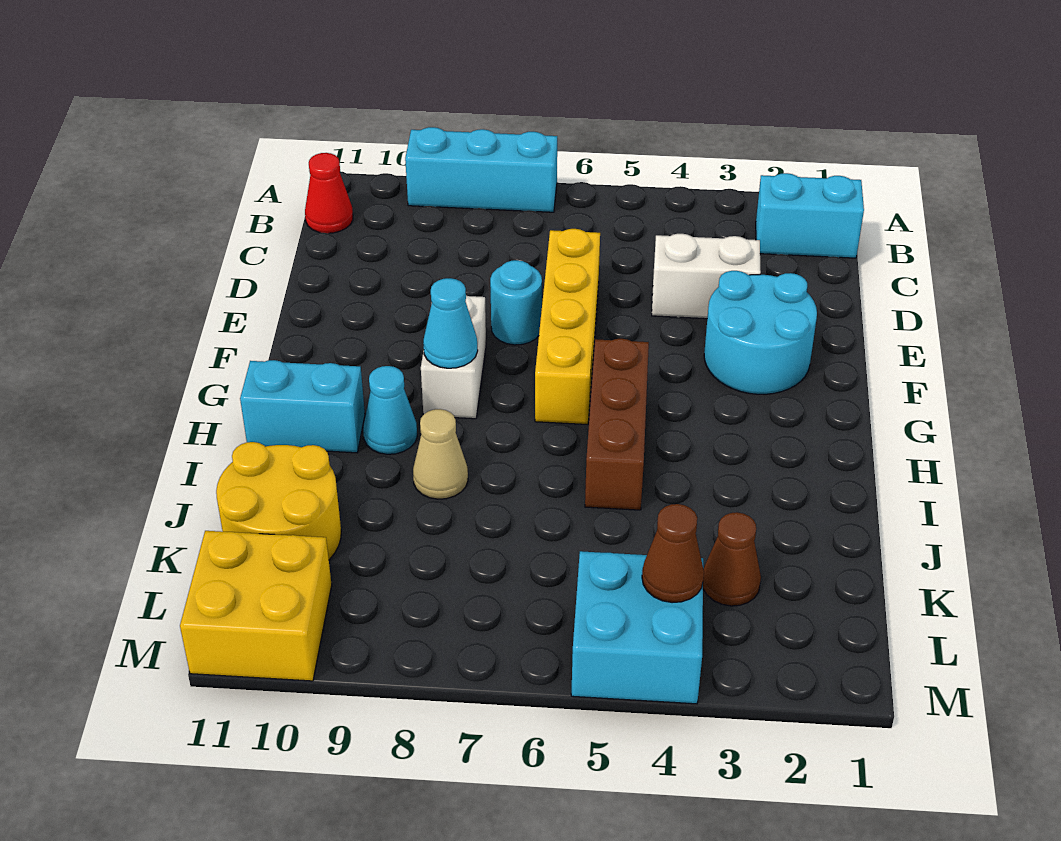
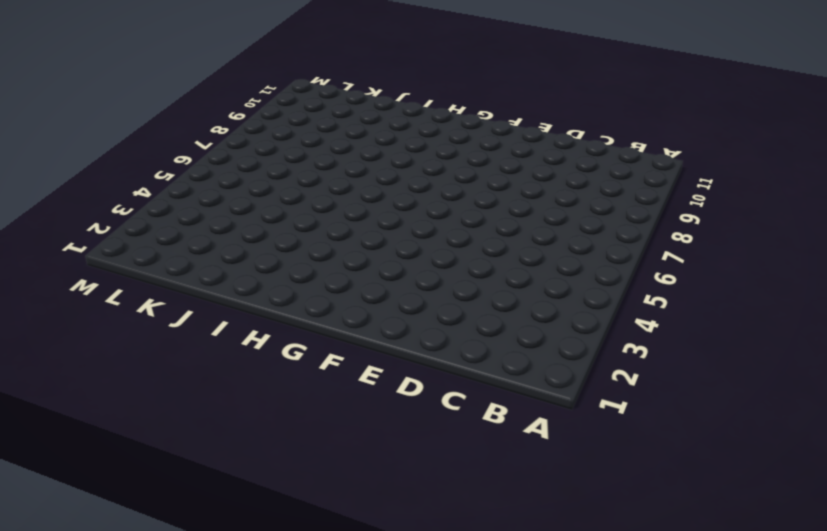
none -> cyan brick A7:A9 level 1
none -> cyan brick B1:B2 level 1
none -> red cone B11 level 1

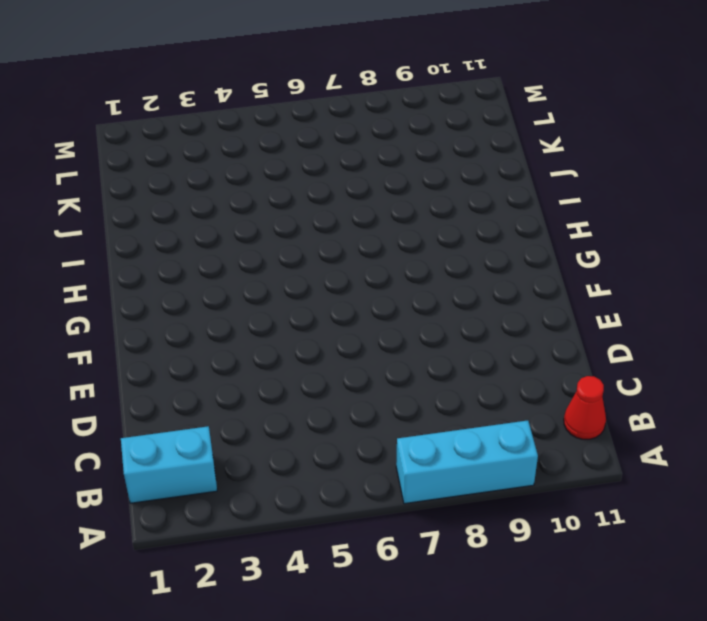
none -> white brick D3:D4 level 1
none -> yellow brick D6:G6 level 1
none -> cyan round brick E2:F3 level 1

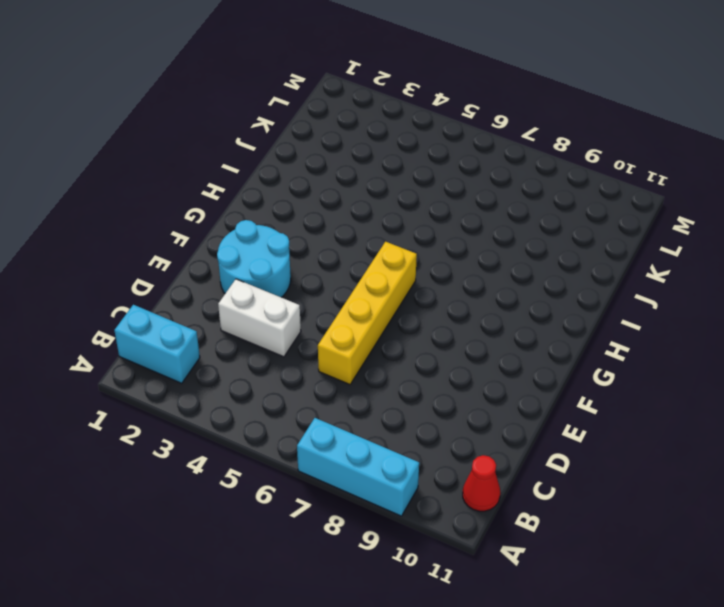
none -> cyan round brick E7 level 1
none -> white brick F8:G8 level 1
none -> brown brick G5:I5 level 1

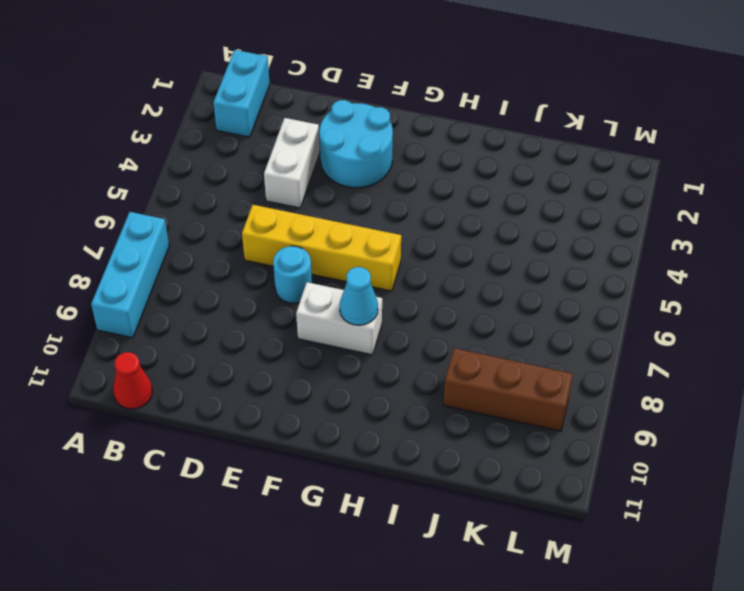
brown brick J9:L9 level 1 -> brown brick G5:I5 level 1
none -> cyan cone H9 level 1
none -> cyan brick H10:H11 level 1
none -> tan cone I8 level 1

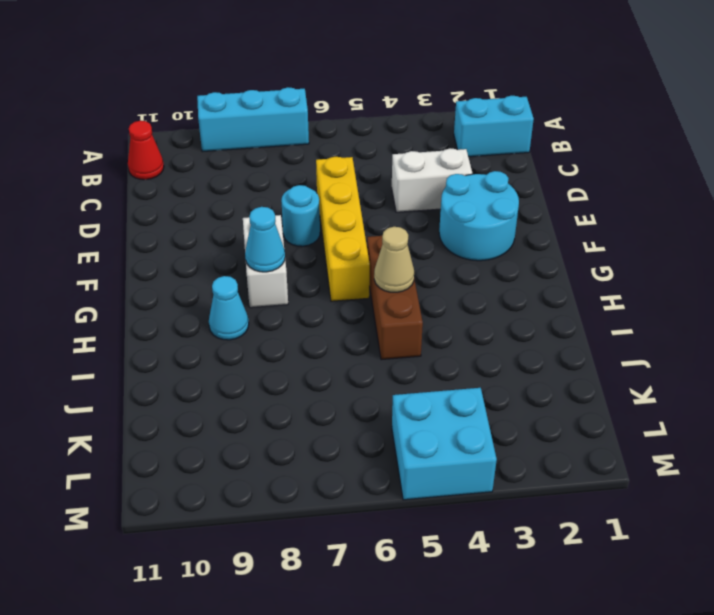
tan cone H5 level 2 -> tan cone I8 level 1
none -> cyan brick H10:H11 level 1
none -> yellow round brick J10:K11 level 1
none -> brown cone K3 level 1

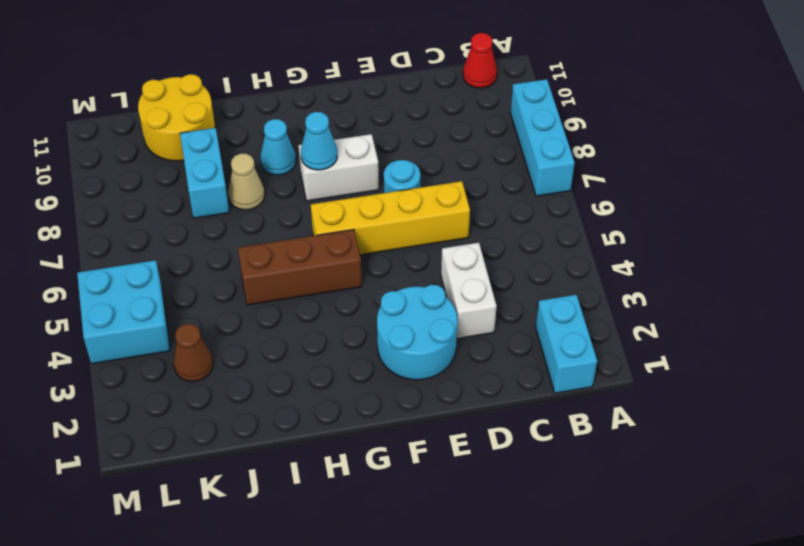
cyan brick J8:J9 level 1 -> cyan brick H10:H11 level 1
none -> yellow brick L10:M11 level 1
none -> brown cone L4 level 2

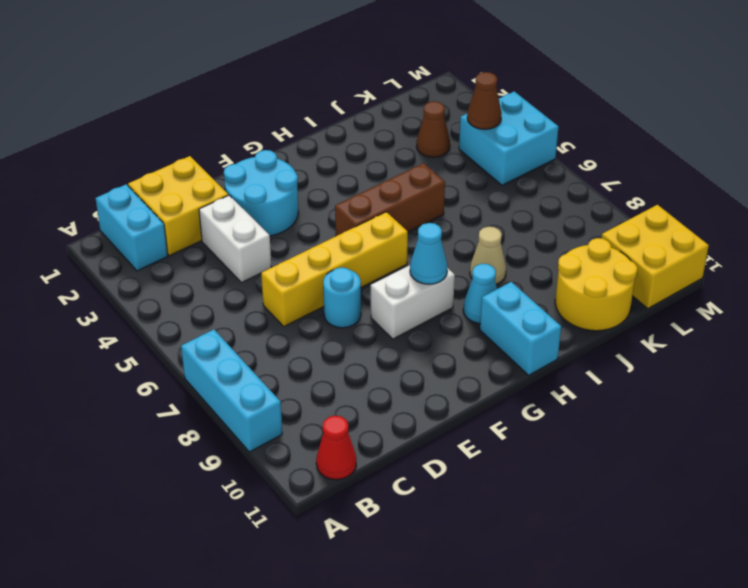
yellow brick C1:D2 level 1 -> none

